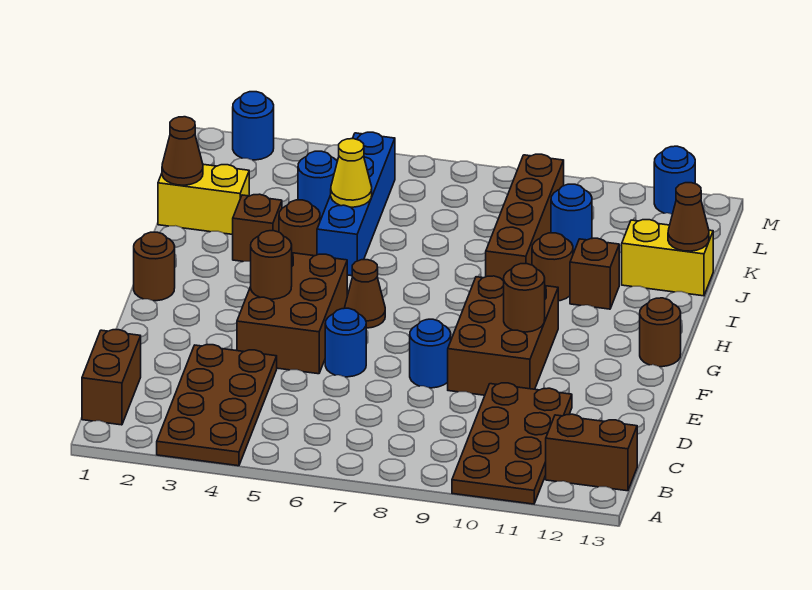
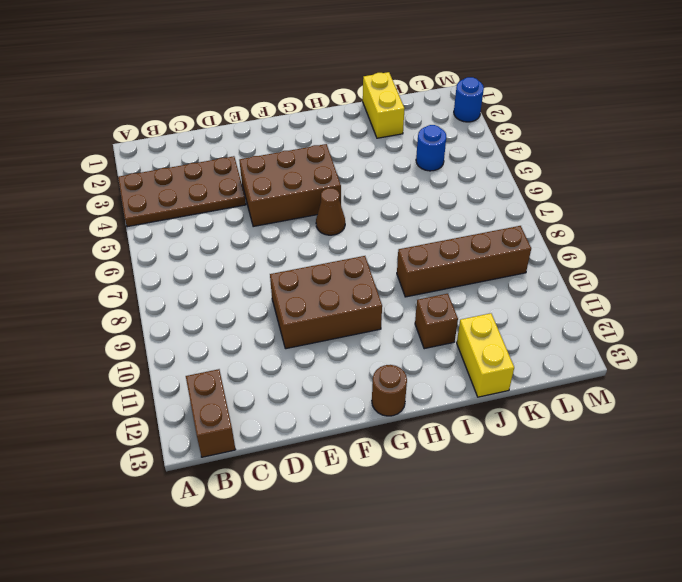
none -> brown plate A10:D11 level 1
none -> brown brick B1:C1 level 1
none -> blue round brick E6 level 1

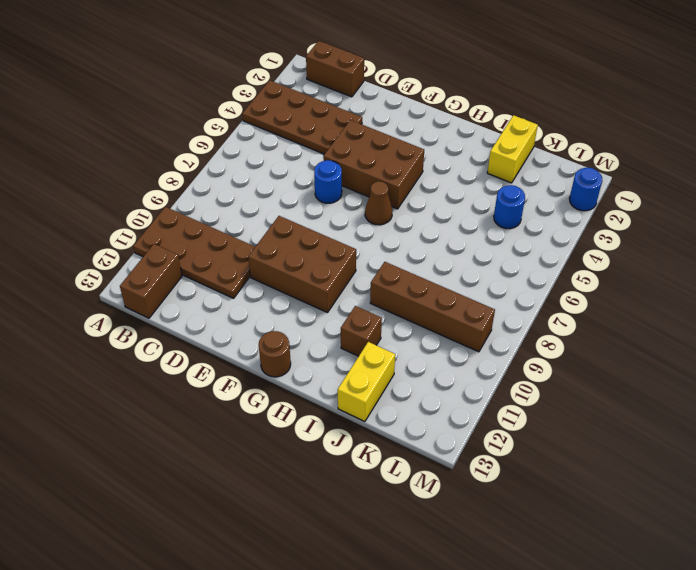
none -> blue round brick E8 level 1
none -> brown round brick G1 level 1
none -> brown brick I3 level 1

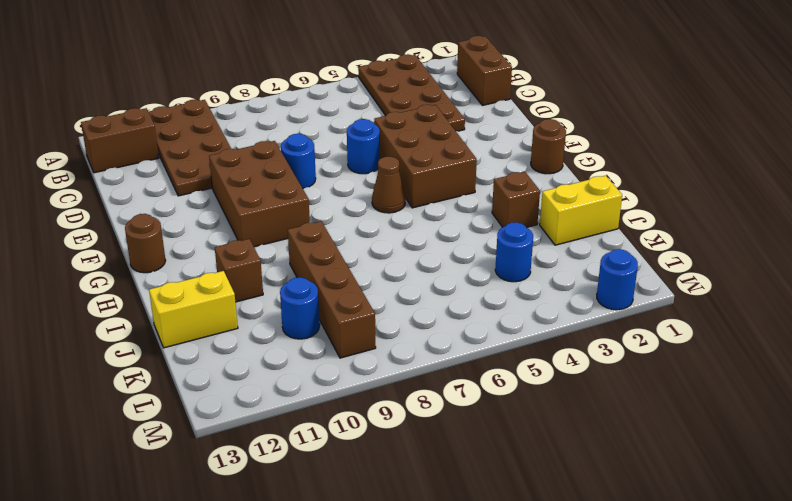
none -> brown round brick I4 level 1
none -> blue brick I5:L5 level 1
none -> brown round brick I10 level 1

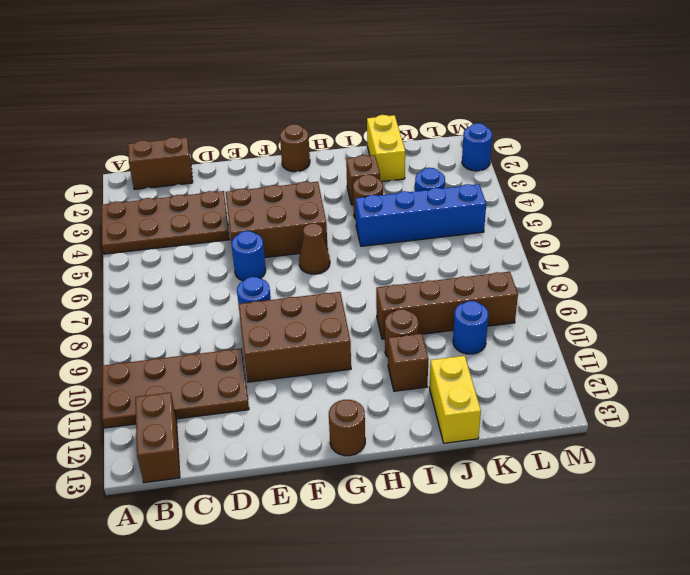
none -> blue round brick M12 level 1
none -> brown round brick F4 level 2
none -> brown round brick F10 level 2

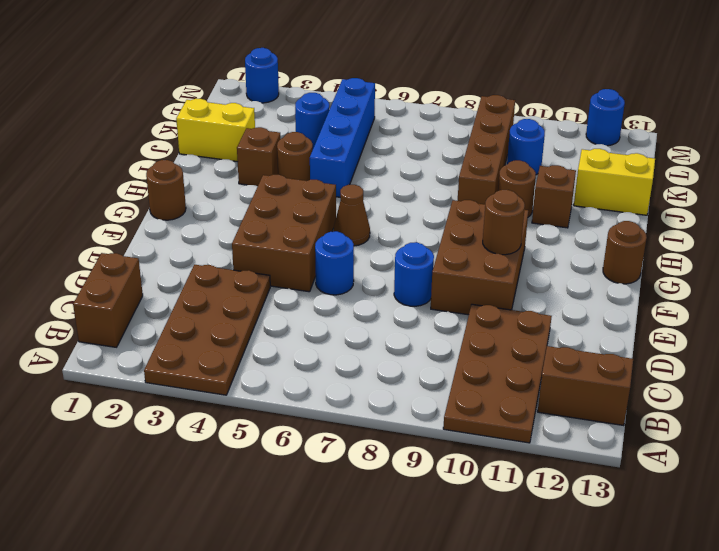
none -> brown round brick F4 level 2
none -> brown cone J1 level 2
none -> yellow cone J5 level 2

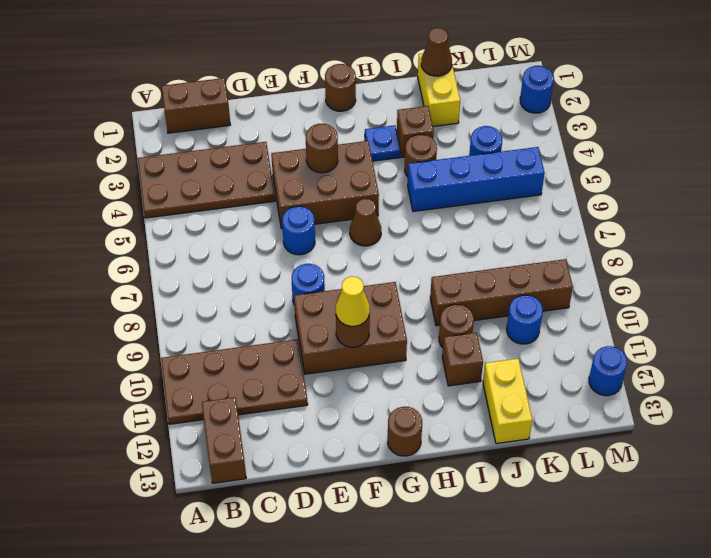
yellow cone F10 level 3 -> yellow cone J5 level 2
blue plate H3 level 1 -> none
none -> brown cone J13 level 2

